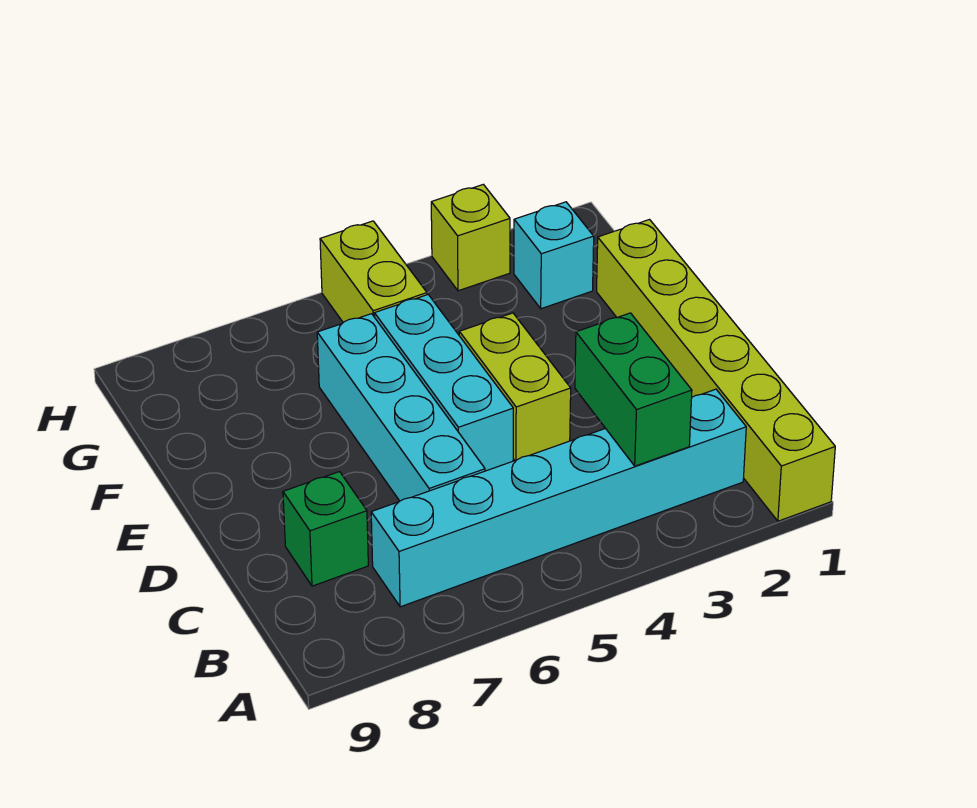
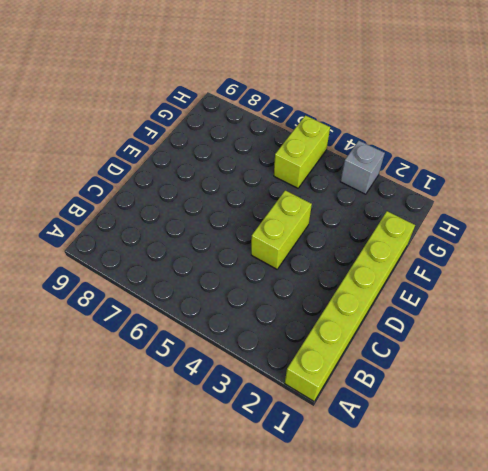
grey brick H3 level 1 -> lime brick H3 level 1
none -> cyan brick B2:B7 level 1
none -> cyan brick C6:F6 level 1

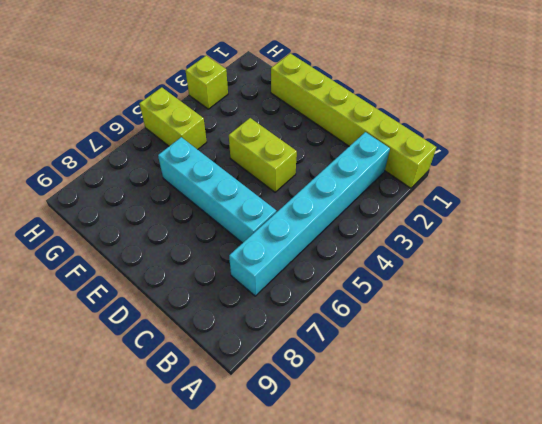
none -> green brick C8 level 1
none -> cyan brick D5:F5 level 1

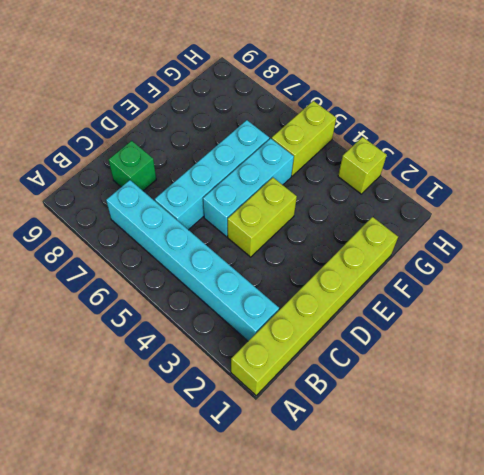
none -> cyan brick G2 level 1
none -> green brick B3:C3 level 2

